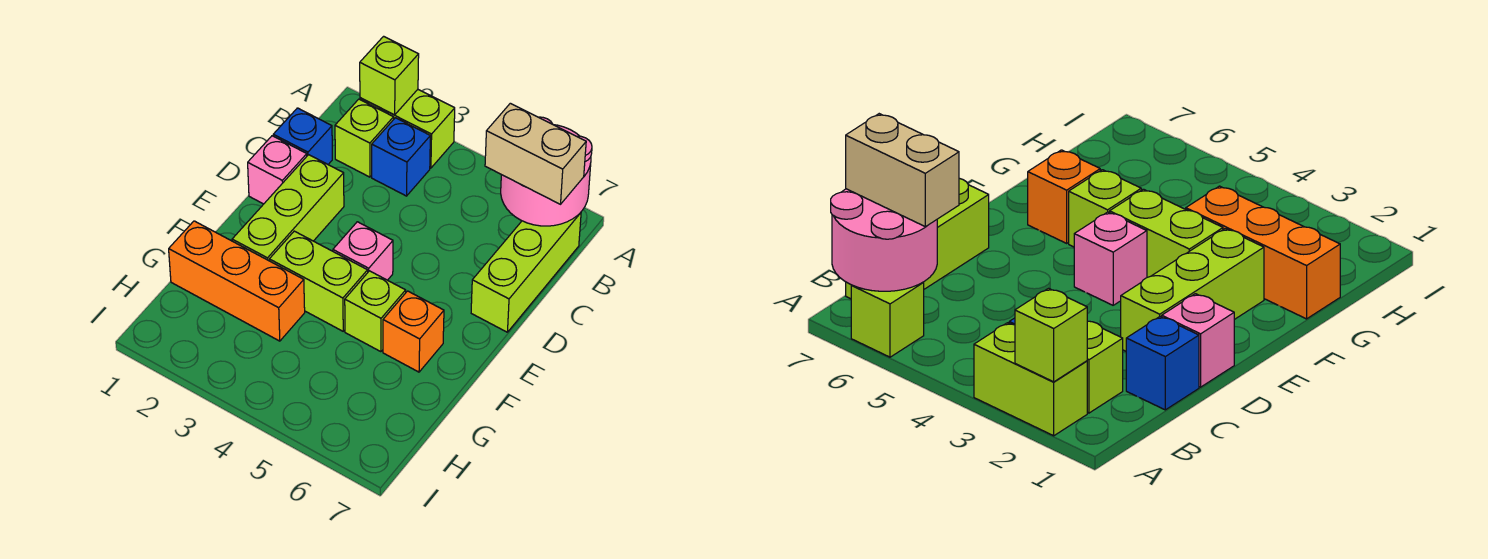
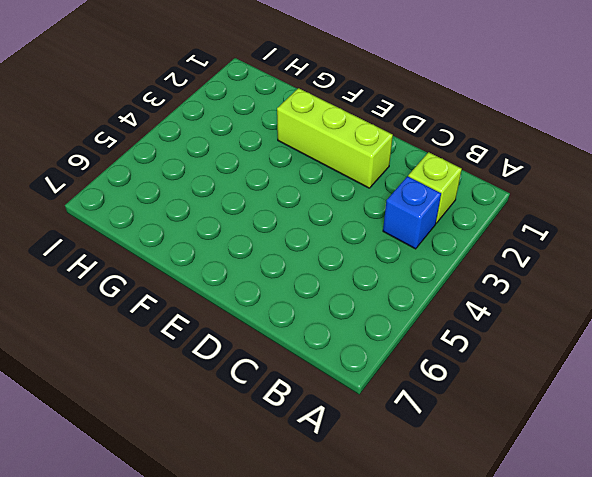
none -> lime brick A2:A3 level 1
none -> lime brick A6 level 1
none -> lime brick B7:D7 level 1

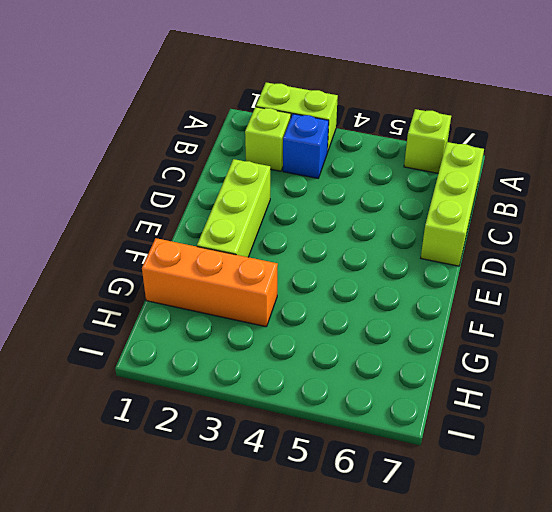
none -> blue brick C1 level 1
none -> pink brick D1 level 1
none -> pink brick E4 level 1

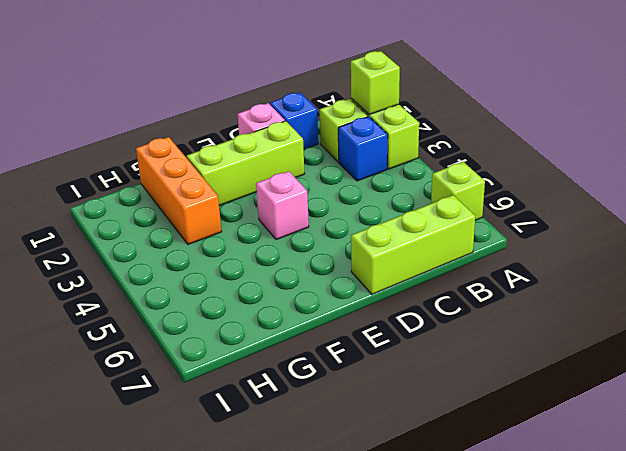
none -> lime brick F3:F4 level 1
none -> lime brick F5 level 1
none -> orange brick F6 level 1

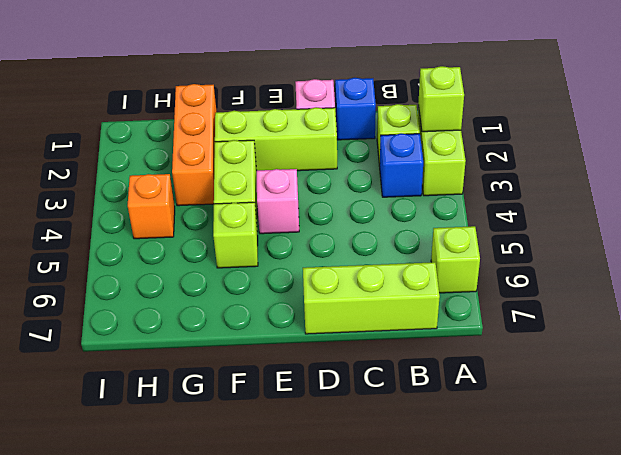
orange brick H4 level 1 -> orange brick F6 level 1
none -> pink round brick A6:B7 level 2
none -> tan brick B6:B7 level 3

